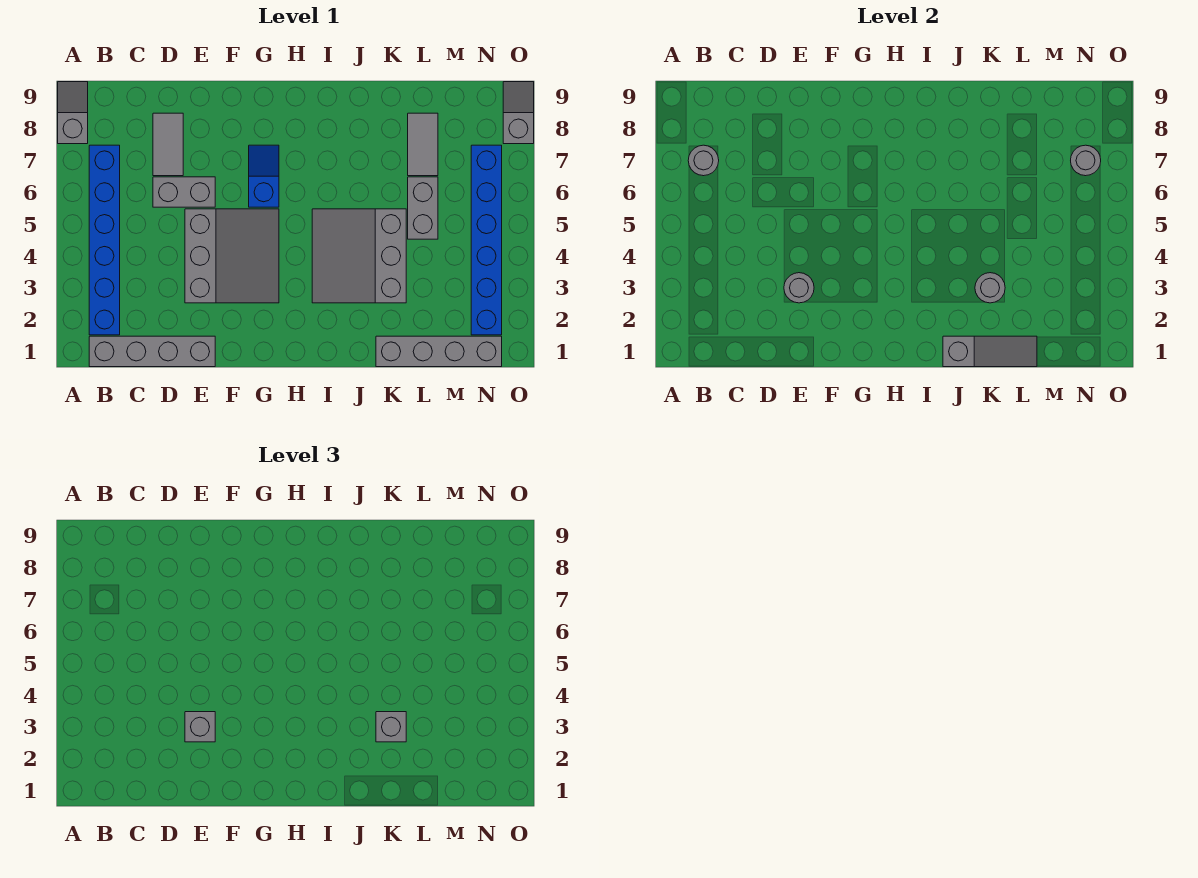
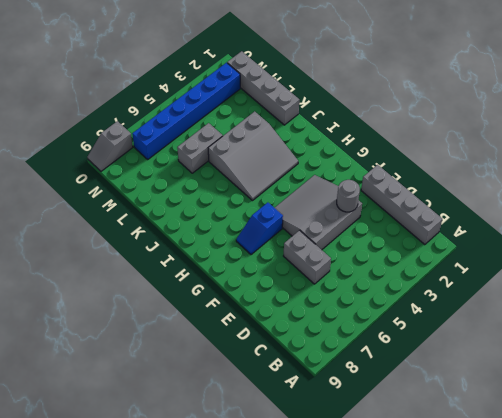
none -> grey slope A8:A9 level 1 top 8
none -> blue brick B2:B7 level 1
none -> grey tile D7:D8 level 1

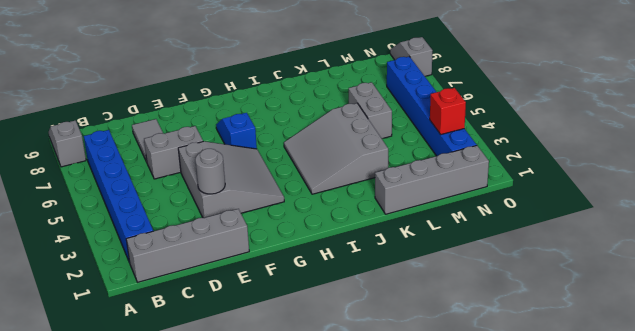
red brick N3 level 2 -> none
none -> grey tile L7:L8 level 1
none -> grey round brick B7 level 2
none -> grey slope J1:L1 level 2 top J

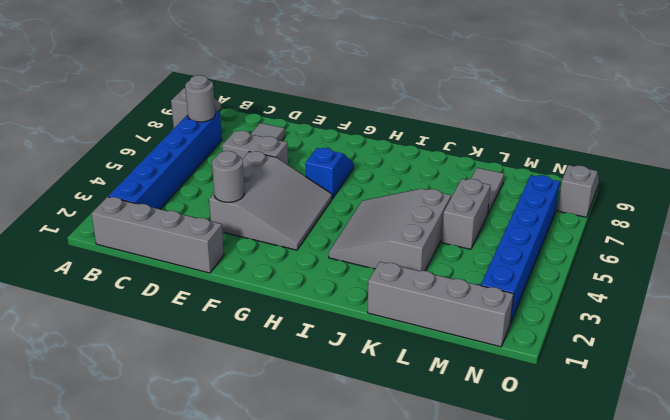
none -> grey slope J1:L1 level 2 top J
none -> grey round brick K3 level 2
none -> grey round brick N7 level 2

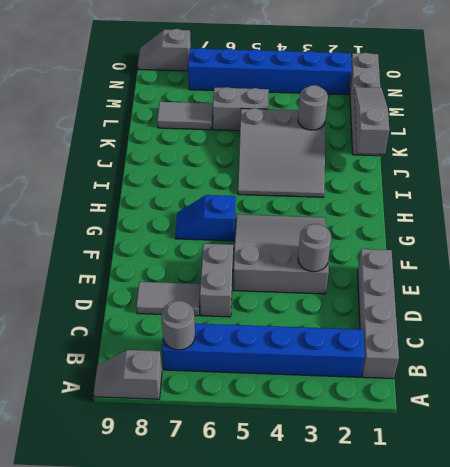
none -> grey round brick N7 level 2
none -> grey brick E3 level 3
none -> grey brick K3 level 3

